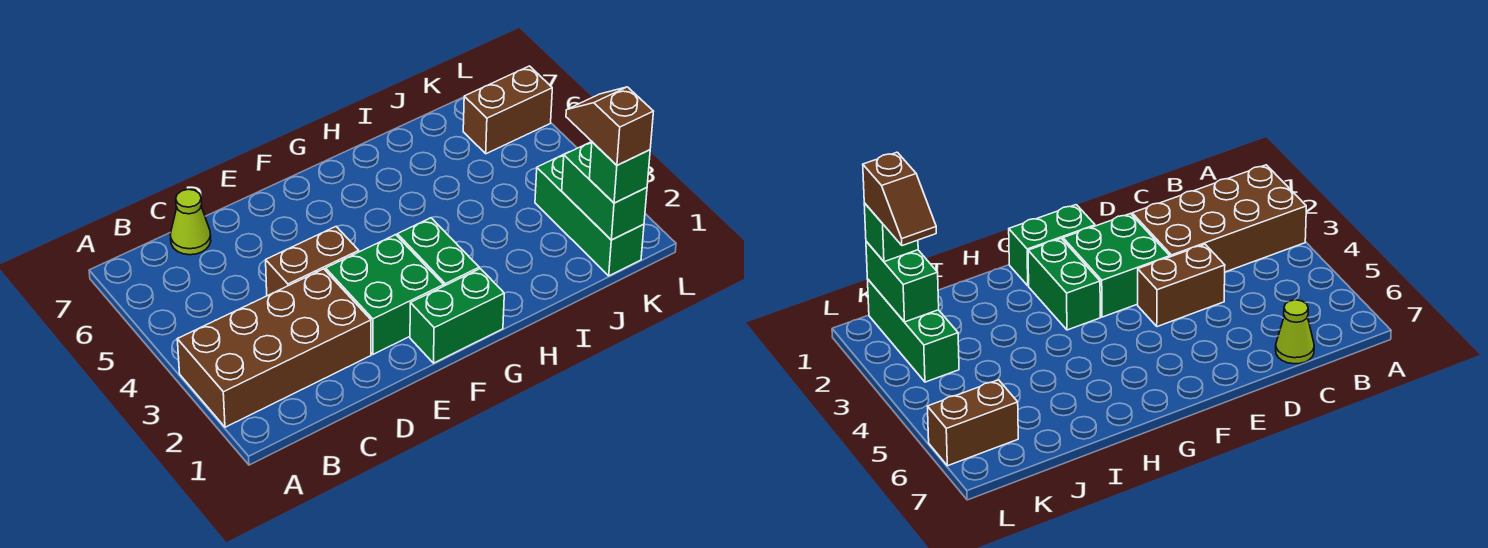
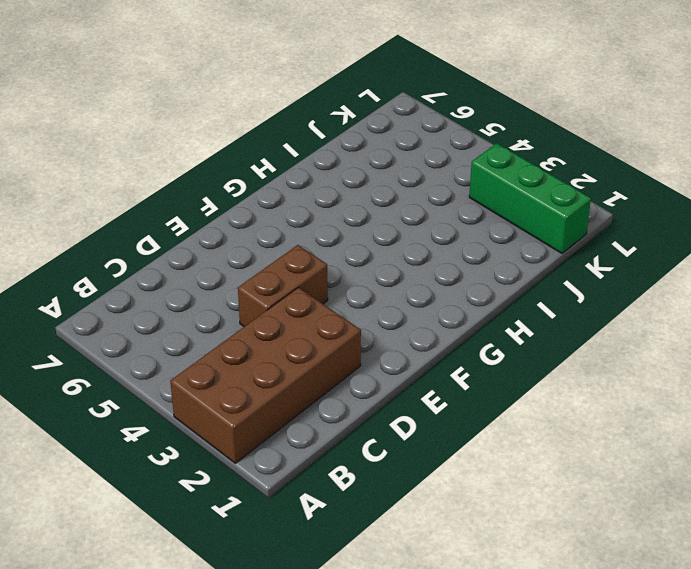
none -> lime cone C7 level 1
none -> green brick E2:F3 level 1

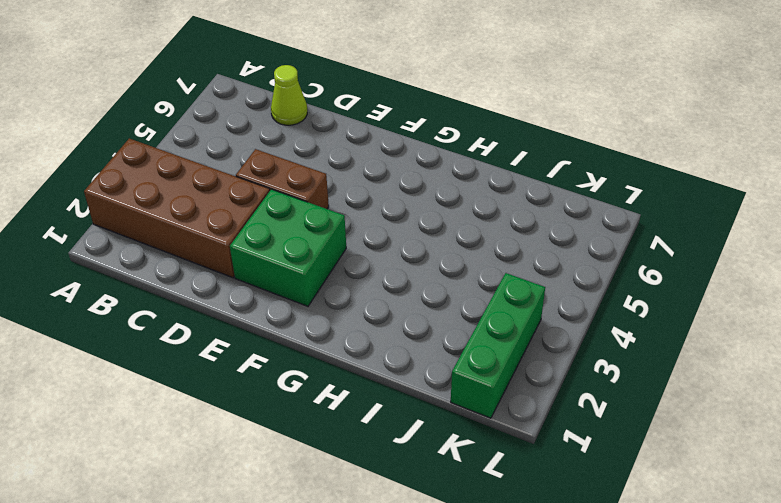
none -> green brick F1:G1 level 1
none -> green brick G2:G3 level 1

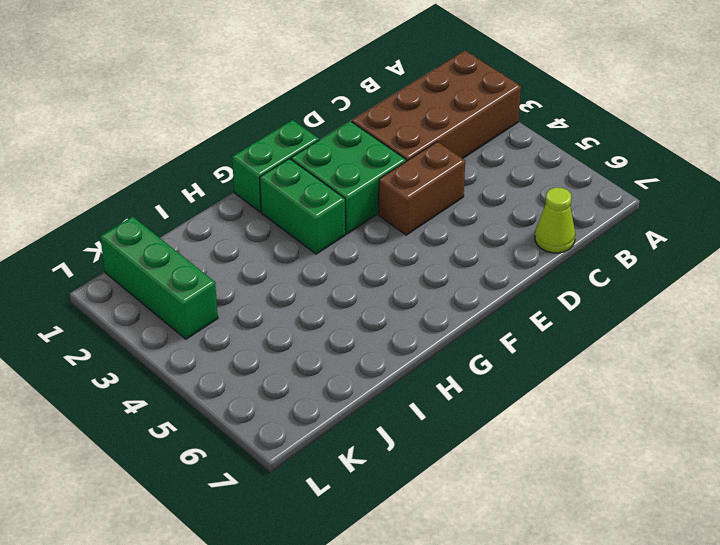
none -> brown brick K6:L6 level 1
none -> green brick K1:K2 level 2

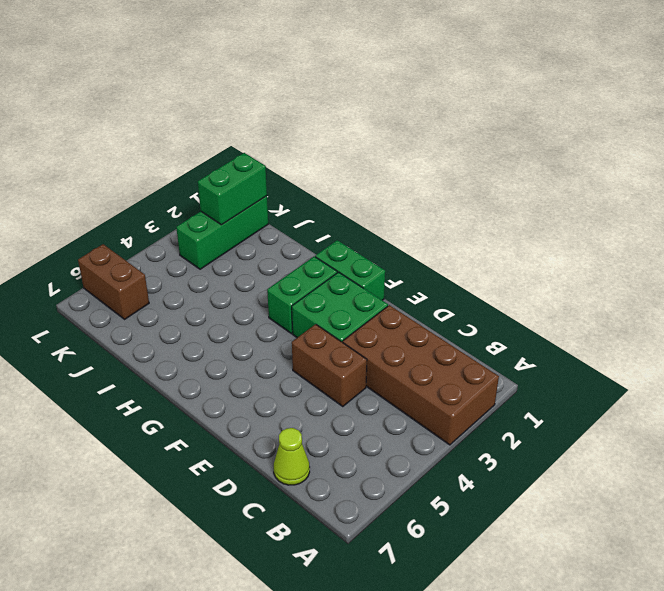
none -> green brick K1 level 3
none -> brown slope K1:K2 level 4 top 1

